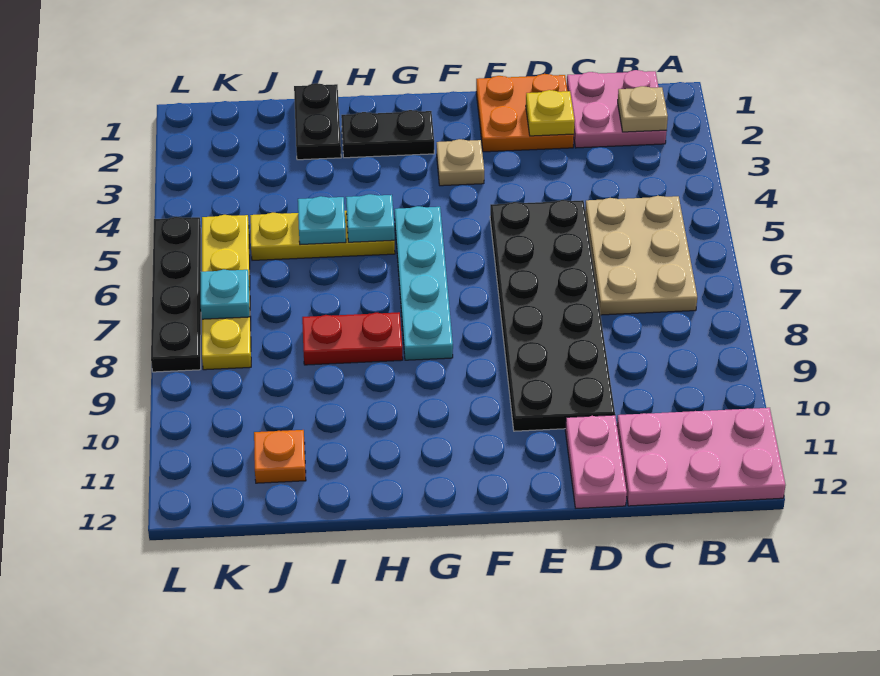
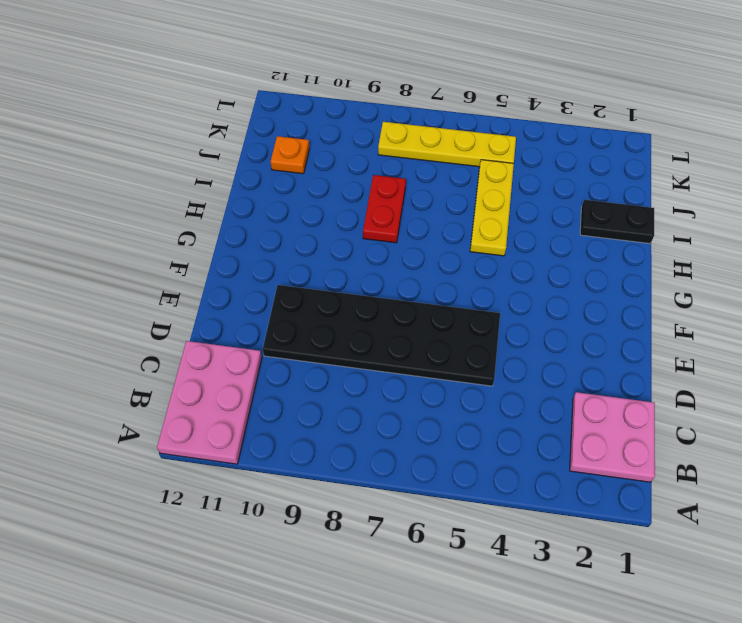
none -> tan plate B5:C7 level 1
none -> orange plate D1:E2 level 1
none -> pink plate D11:D12 level 1

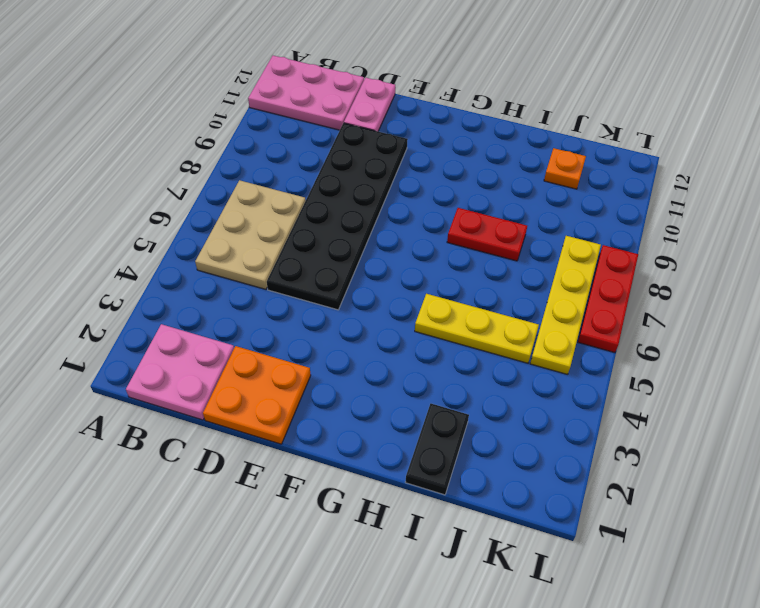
red plate L6:L8 level 1 -> black plate L5:L8 level 1
none -> tan plate F3 level 1
none -> black plate G2:H2 level 1
none -> cyan plate G5:G8 level 1

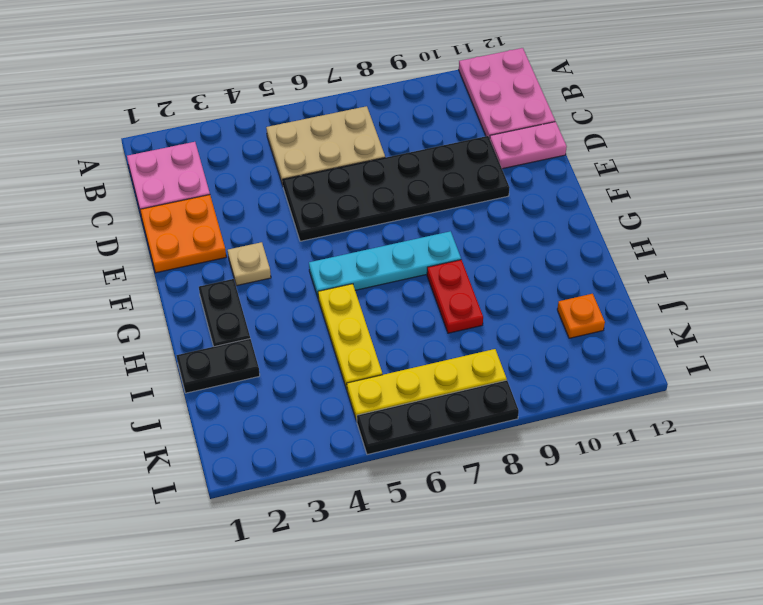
none -> tan plate B2 level 2
none -> yellow plate D2 level 2
none -> cyan plate H5 level 2

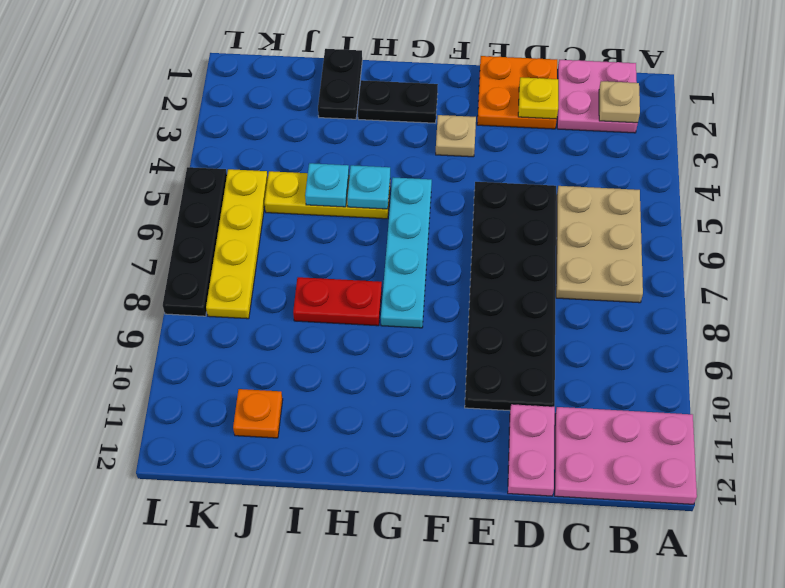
none -> cyan plate K7 level 2

